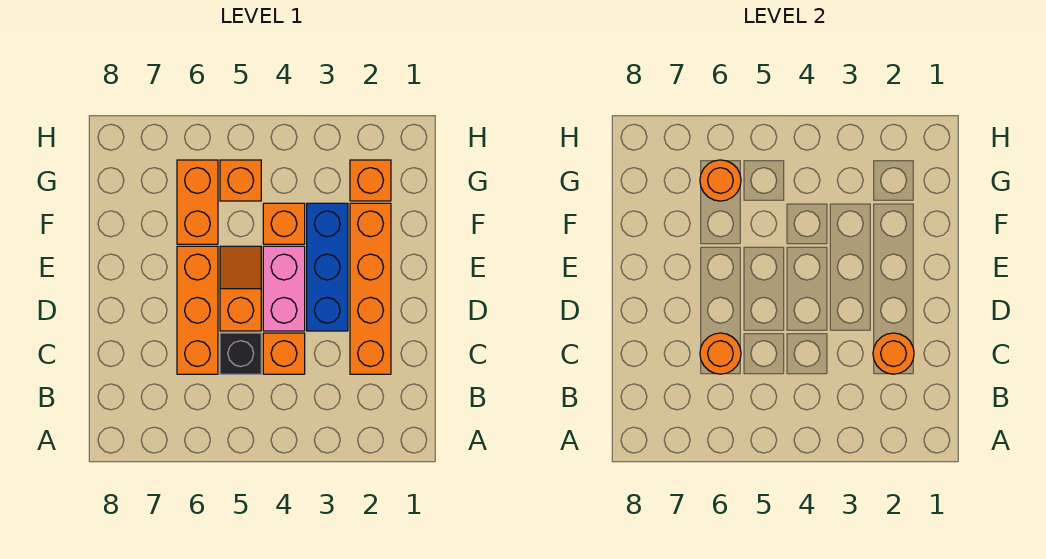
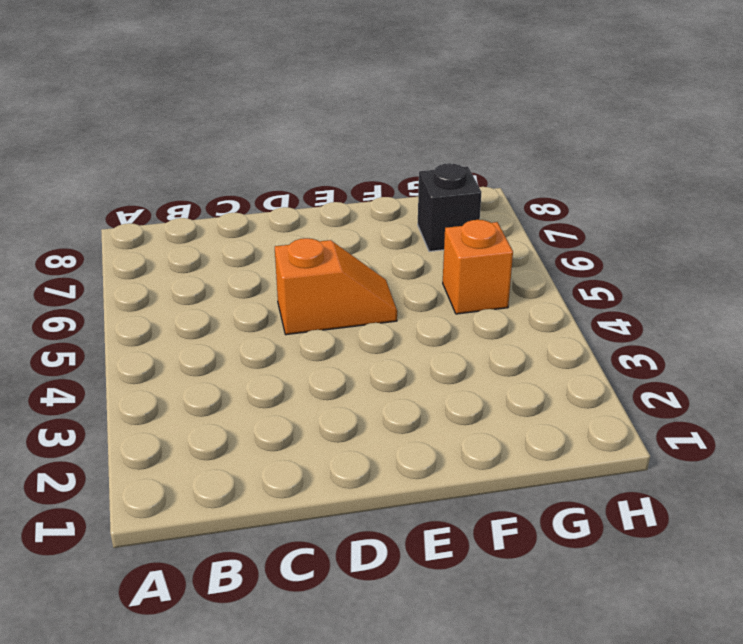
black brick G7 level 1 -> black brick C5 level 1
none -> orange brick C2:F2 level 1
none -> orange brick C4 level 1
none -> orange brick C6:E6 level 1

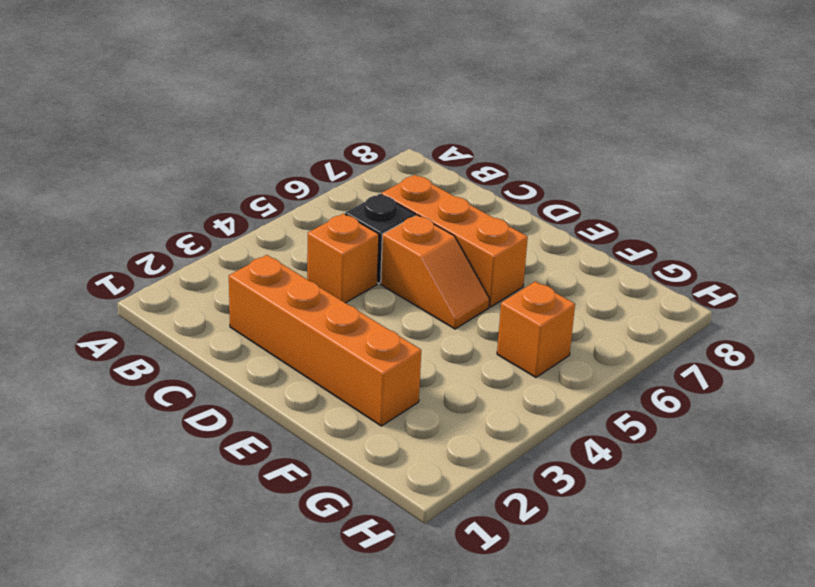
none -> blue brick D3:F3 level 1
none -> pink brick D4:E4 level 1
none -> orange brick F4 level 1

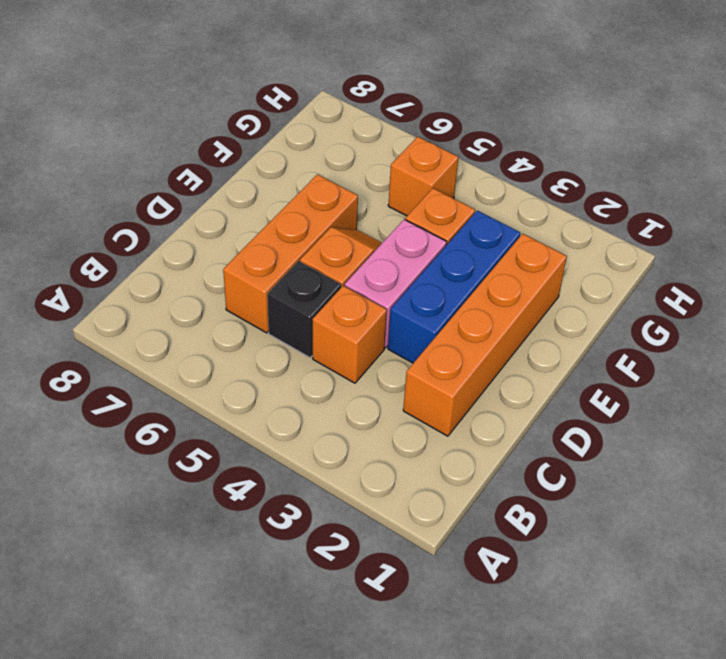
none -> orange brick F6:G6 level 1
none -> orange brick G2 level 1
none -> orange round brick C2 level 2

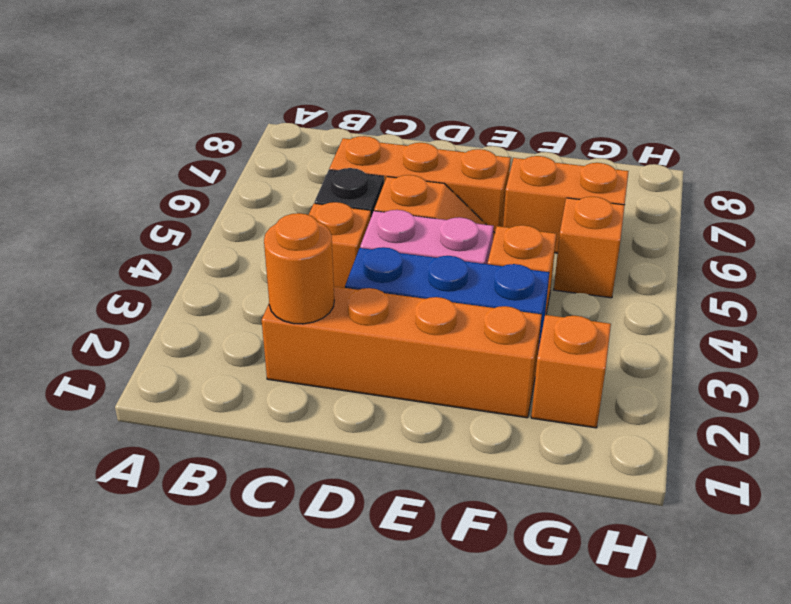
none -> orange round brick C6 level 2
none -> orange round brick G6 level 2

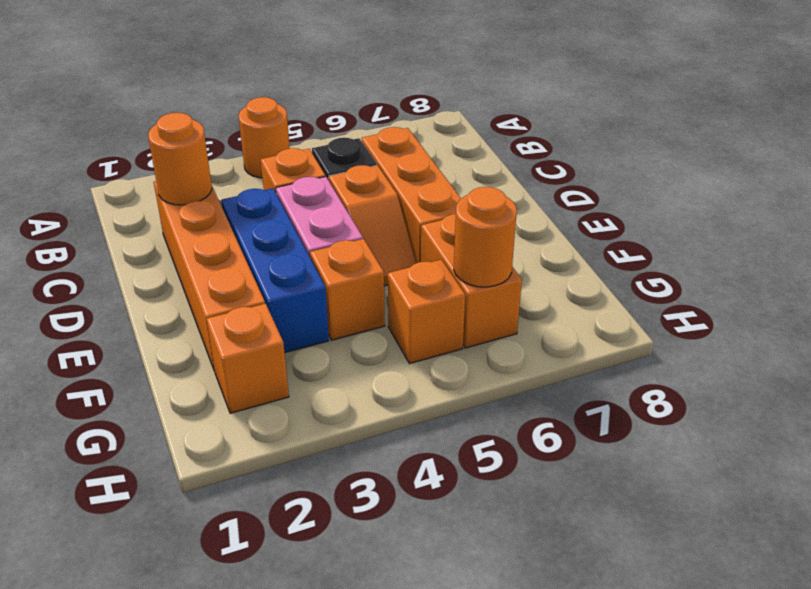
orange round brick A4 level 1 -> orange round brick C6 level 2

